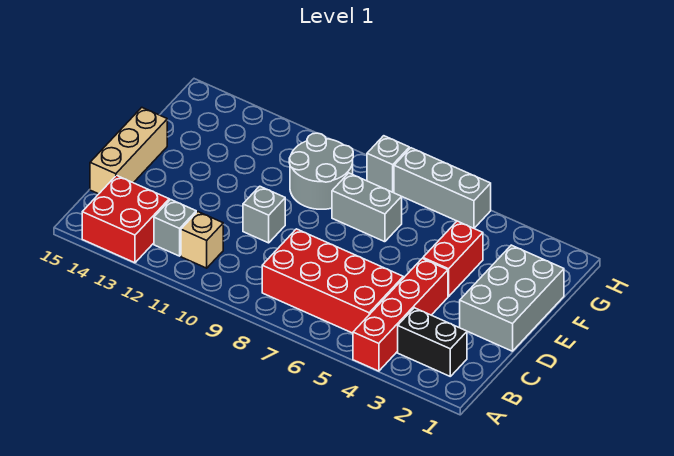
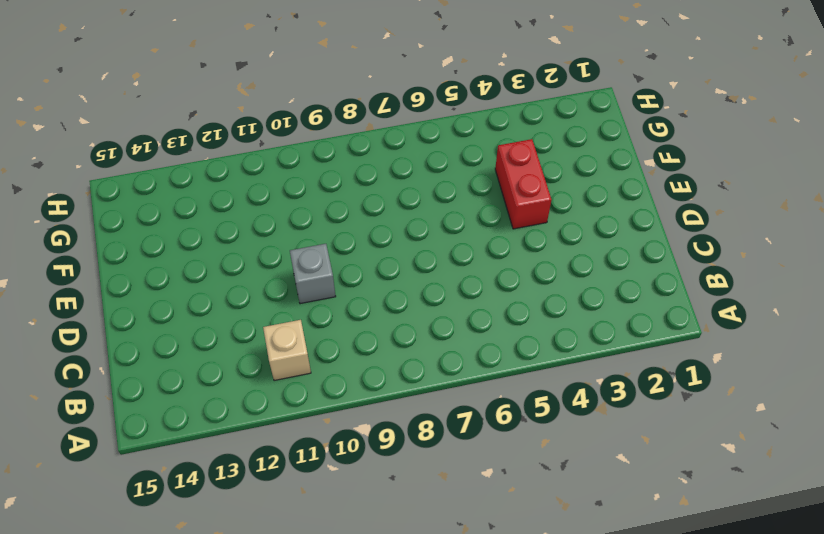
none -> red brick A4:D4 level 1
none -> red brick A13:B14 level 1
none -> black brick B2:B3 level 1

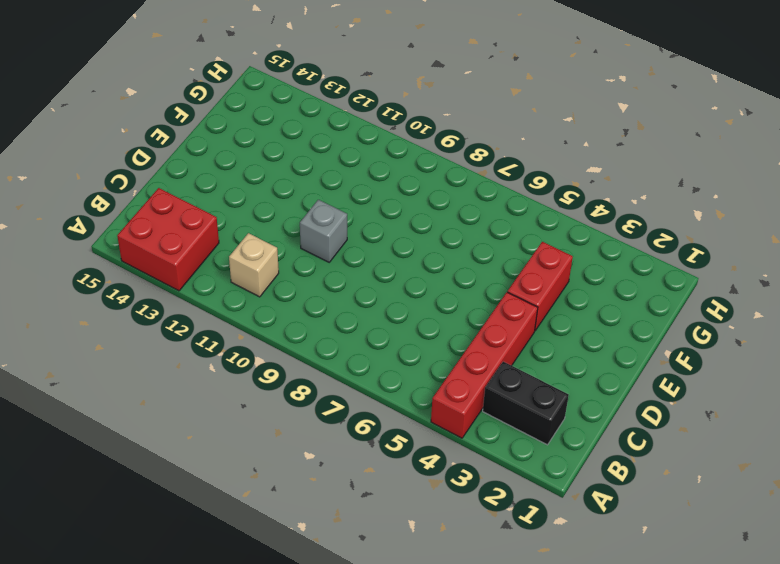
none -> red brick B5:C8 level 1
none -> grey brick B12 level 1
none -> tan brick C15:E15 level 1

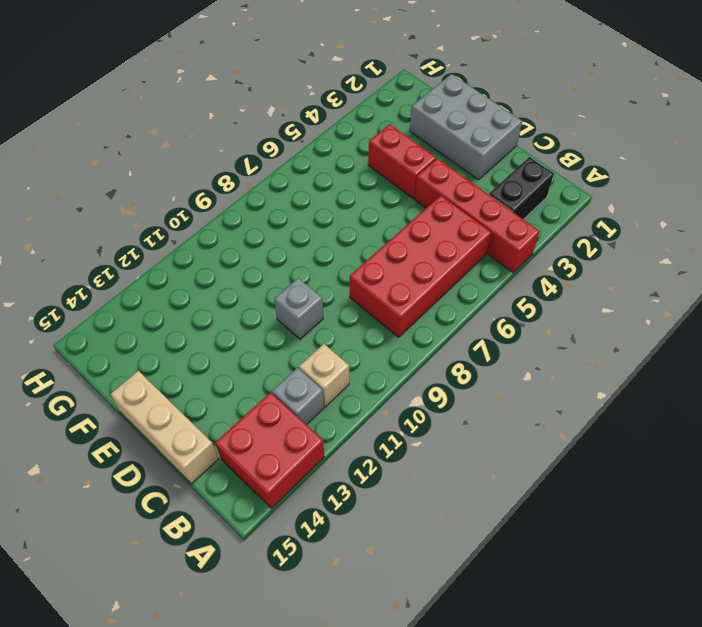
none -> grey brick F7:F8 level 1
none -> grey round brick F9:G10 level 1
none -> grey brick H5:H7 level 1

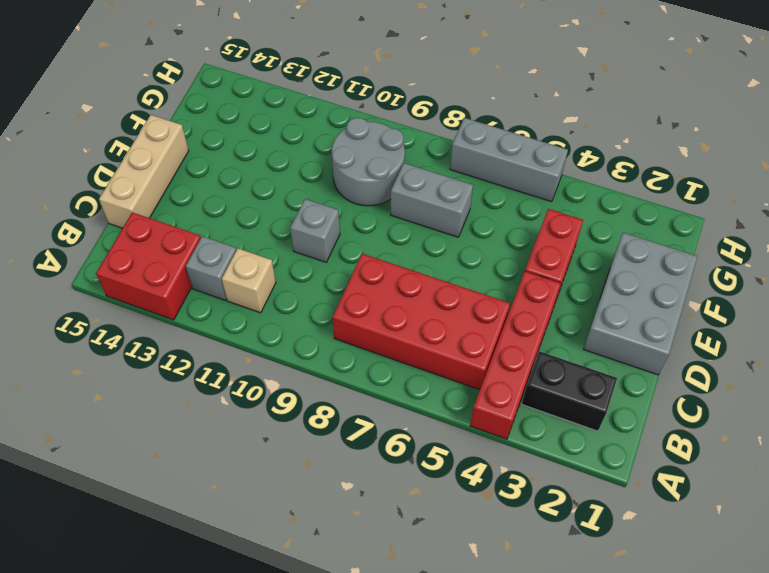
none -> grey brick H8 level 1

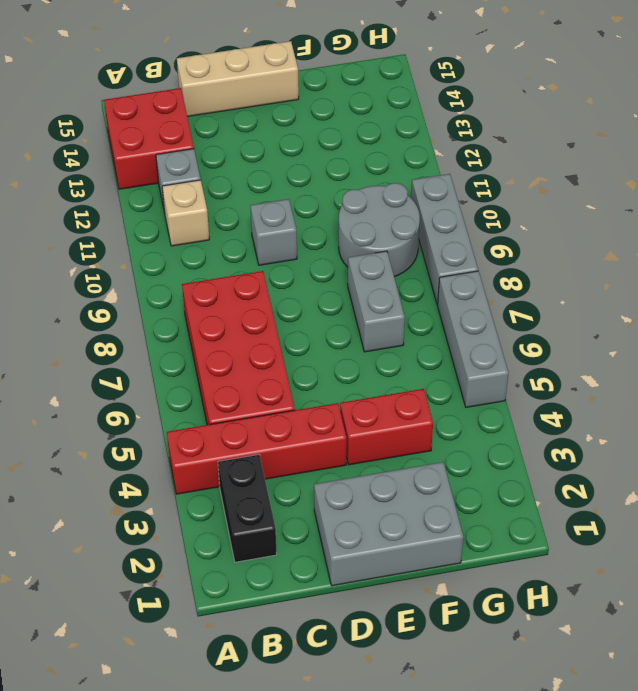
grey brick H8:H10 level 1 -> grey brick H8 level 1

